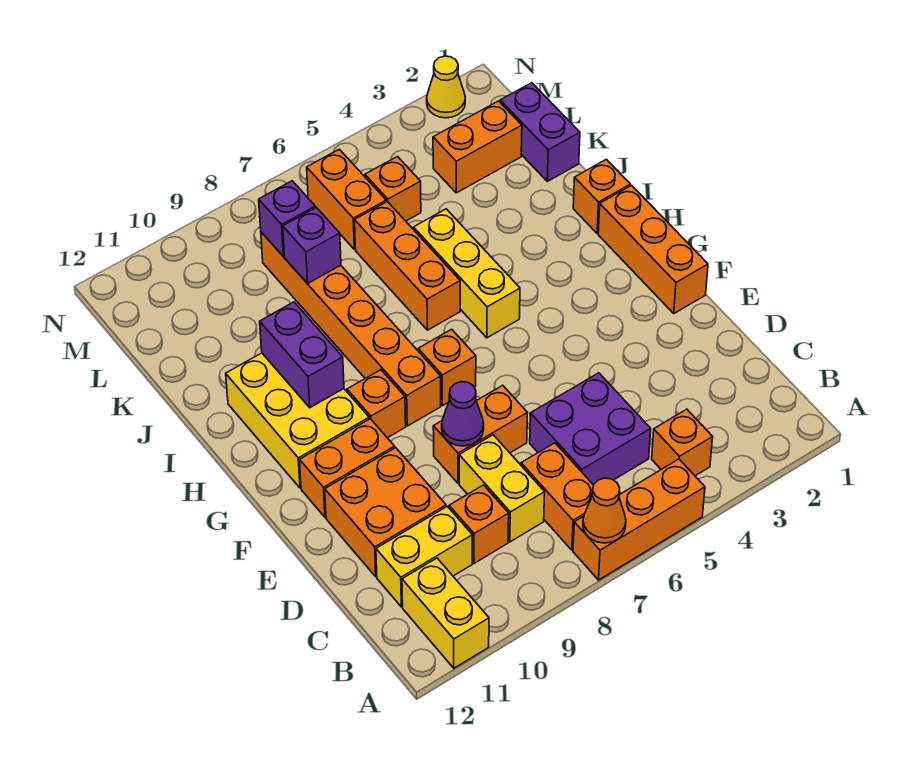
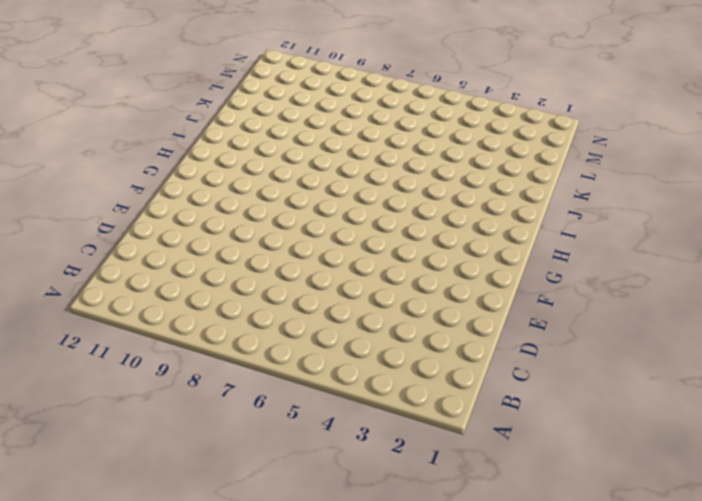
none -> orange brick A5:A7 level 1
none -> yellow brick A11:B11 level 1
none -> orange brick B4 level 1

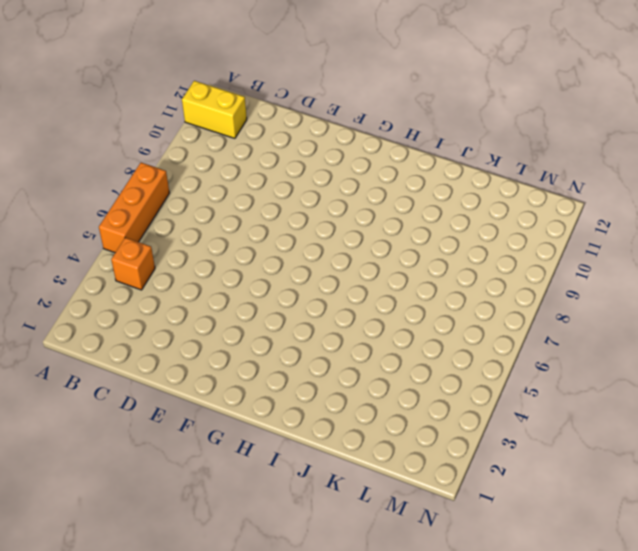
none -> orange brick B7:C7 level 1
none -> purple brick C5:D6 level 1
none -> yellow brick C8:D8 level 1

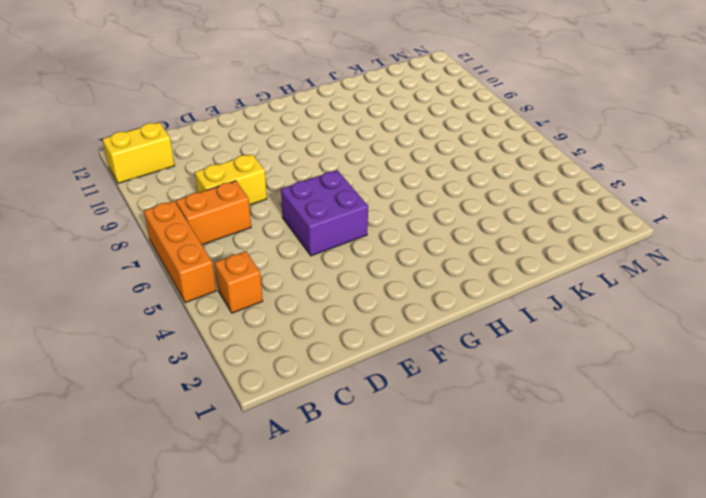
purple brick E5:F6 level 1 -> purple brick C5:D6 level 1
none -> orange brick C9 level 1
none -> yellow brick C10:C11 level 1
none -> orange brick D10:E11 level 1

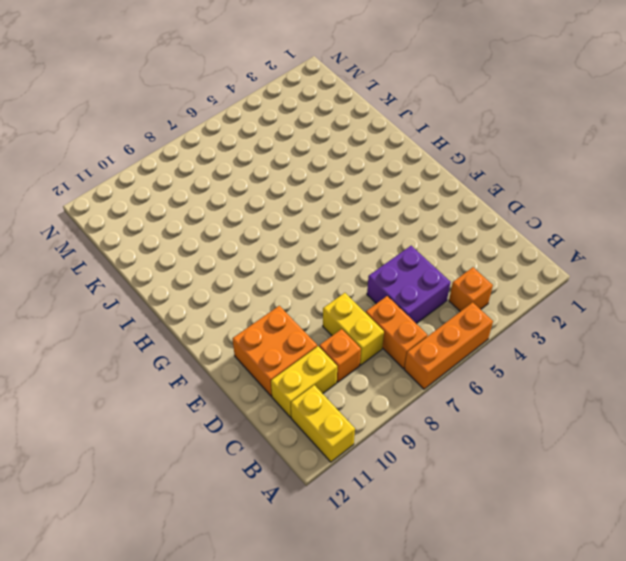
none -> orange brick E7:E8 level 1
none -> orange brick F1:H1 level 1
none -> orange brick F10:F11 level 1

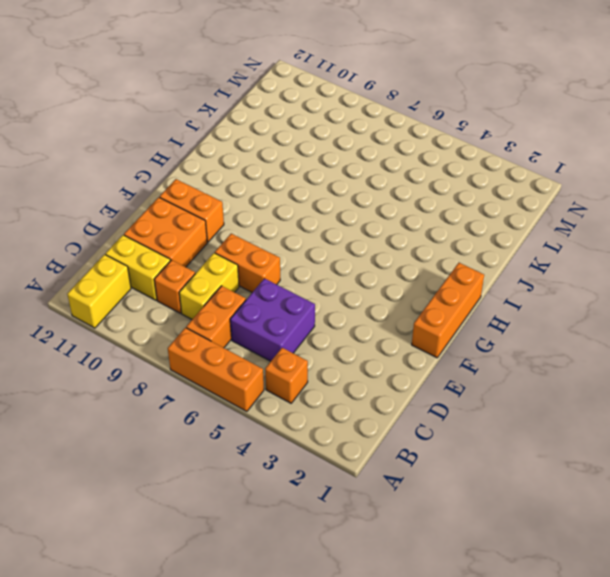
none -> orange brick G7 level 1
none -> orange brick G8:L8 level 1
none -> orange brick G9 level 1

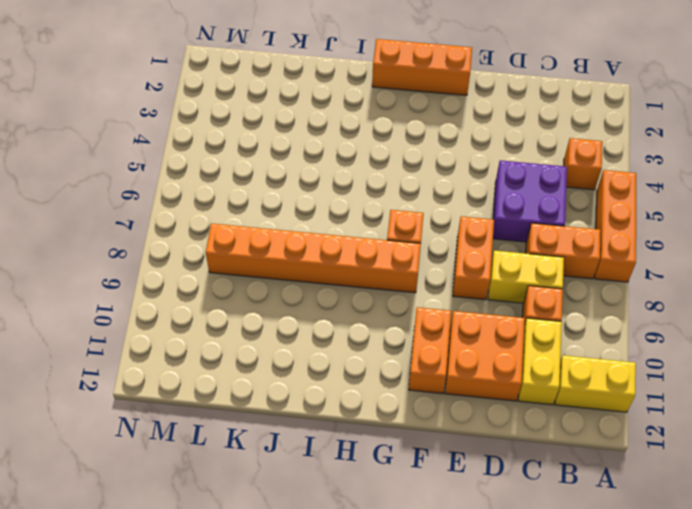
none -> orange brick G9 level 1
none -> yellow brick G10:I11 level 1
none -> yellow brick H5:J5 level 1

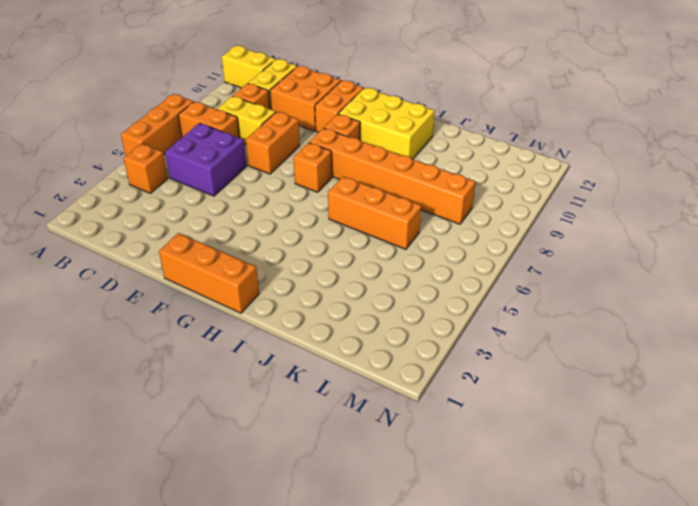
none -> yellow brick H5:J5 level 1
none -> orange brick I1 level 1
none -> purple brick K1:L1 level 1

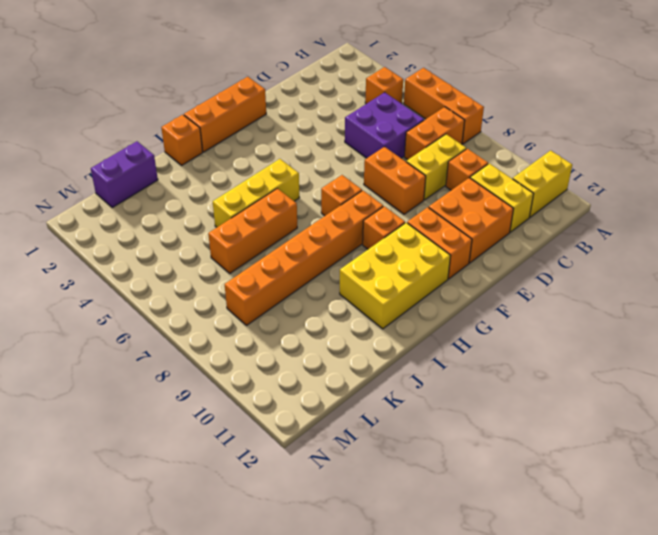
none -> orange brick L2:L3 level 1
none -> orange brick L5 level 1
none -> orange brick L6:M6 level 1

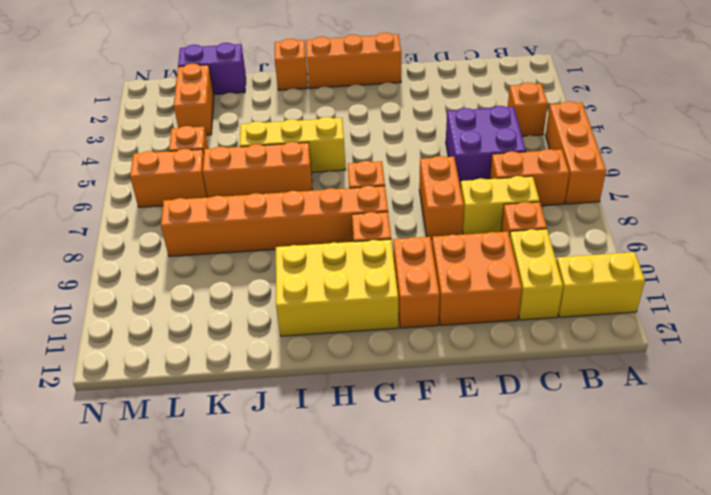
none -> yellow cone N2 level 1
none -> orange cone A7 level 2
none -> purple cone E8 level 2

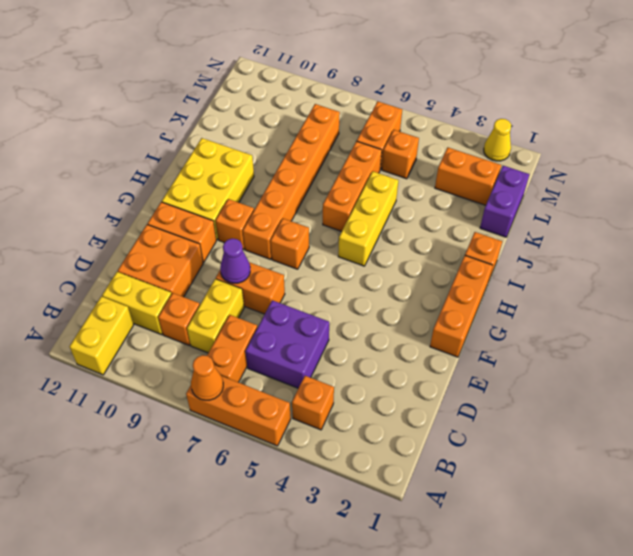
none -> purple brick H10:I10 level 2
none -> purple brick K8 level 2
none -> purple brick L8 level 2

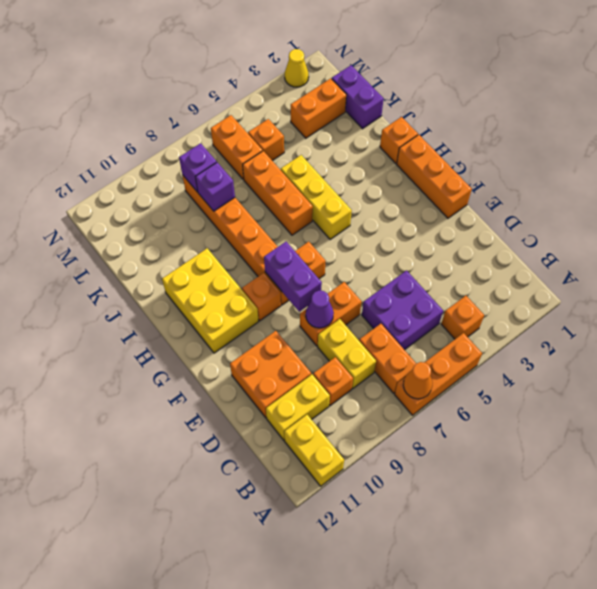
purple brick F8:G8 level 2 -> purple brick H10:I10 level 2
none -> orange brick F10:F11 level 1

